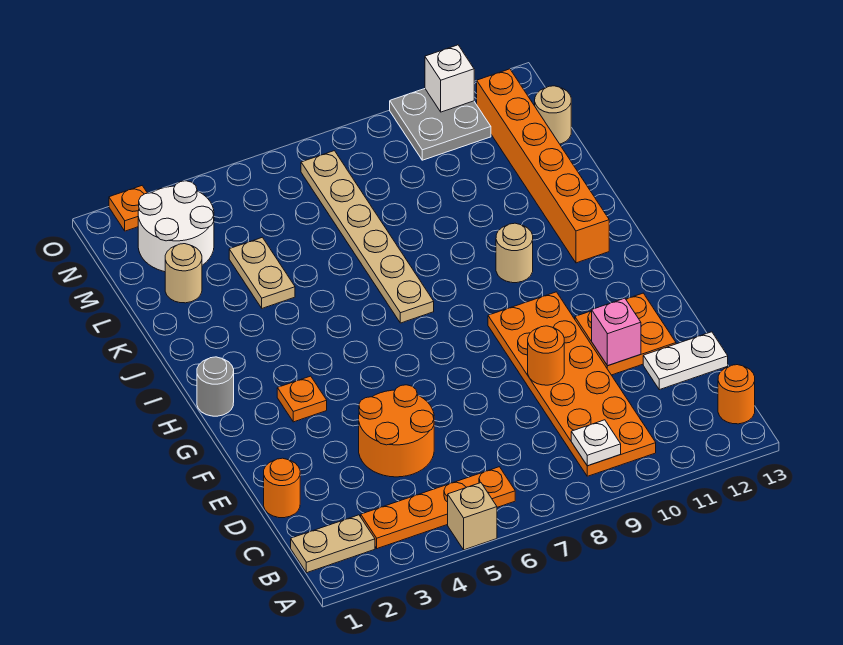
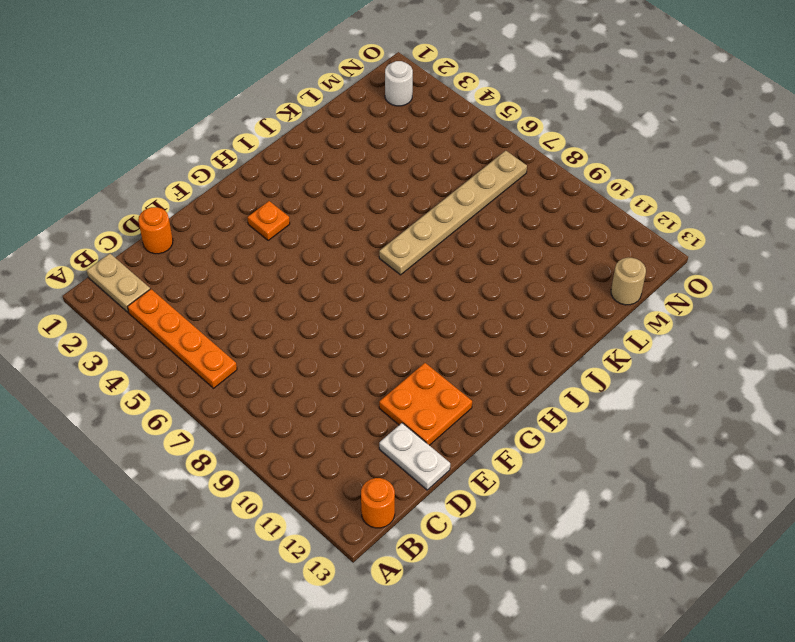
white round brick N2 level 1 -> white round brick M2:N3 level 1
none -> tan brick A5 level 1
none -> orange plate B9:G10 level 1
none -> orange round brick D4:E5 level 1

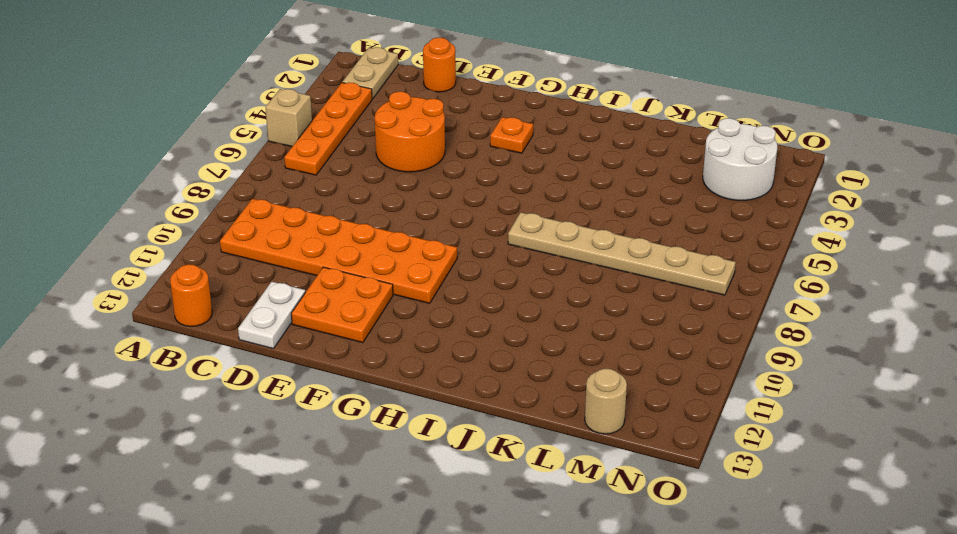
none -> grey round brick H1 level 1
none -> tan round brick I10 level 1
none -> orange brick I12:N12 level 1

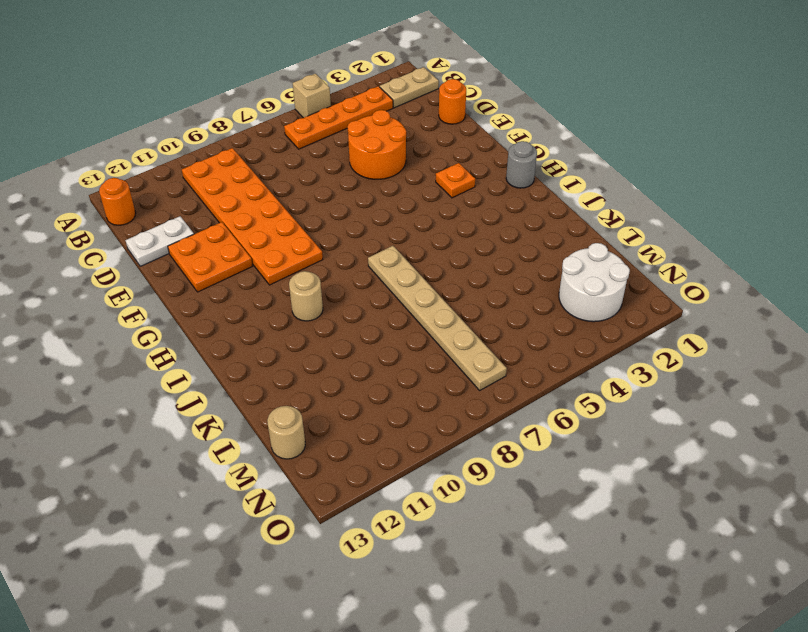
none -> orange brick I12:N12 level 1
none -> tan plate K4:L4 level 1
none -> tan round brick L2 level 1

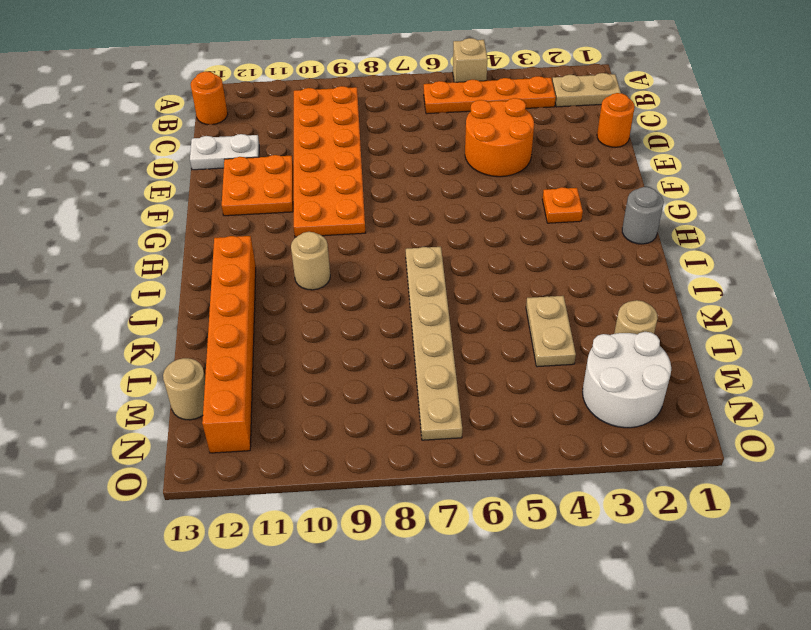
none -> grey plate N10:O11 level 1
none -> orange plate O2 level 1
none -> white plate B9 level 2

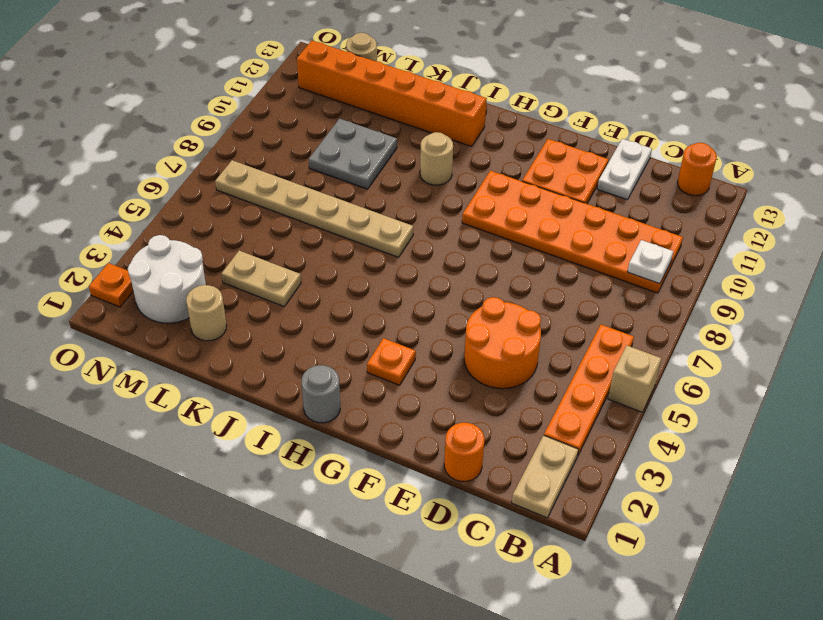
grey plate K9:L10 level 1 -> grey plate N10:O11 level 1
none -> orange round brick E9 level 2
none -> pink brick E11 level 2
none -> white brick O11 level 2

